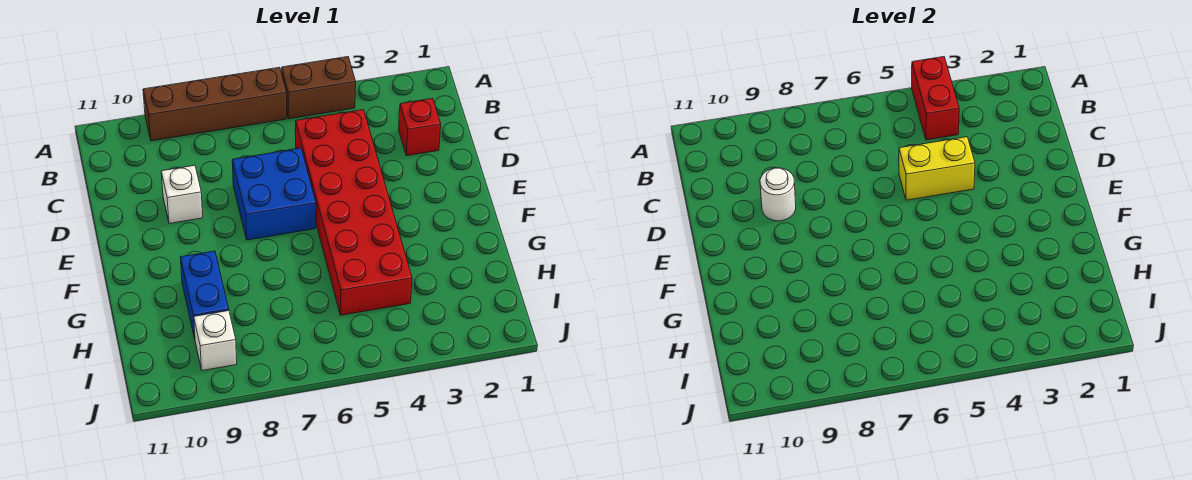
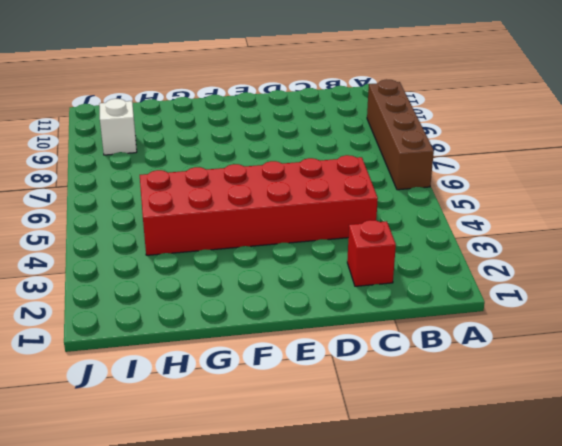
none -> brown brick A4:A5 level 1
none -> blue brick D6:E7 level 1

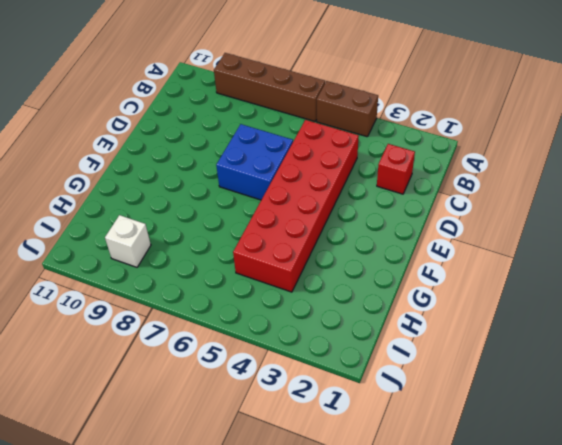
none -> white brick D9 level 1
none -> blue brick G9:H9 level 1

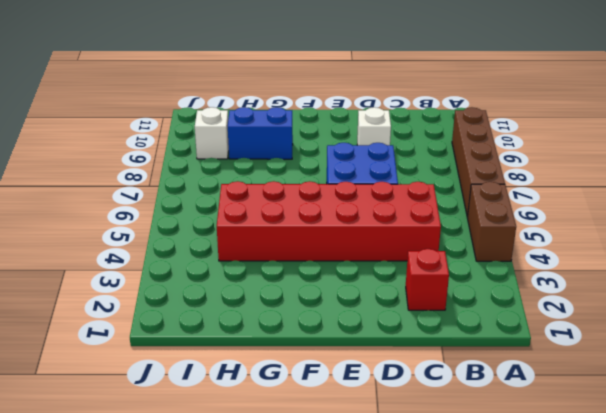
none -> red brick A4:B4 level 2
none -> yellow brick D4:D5 level 2

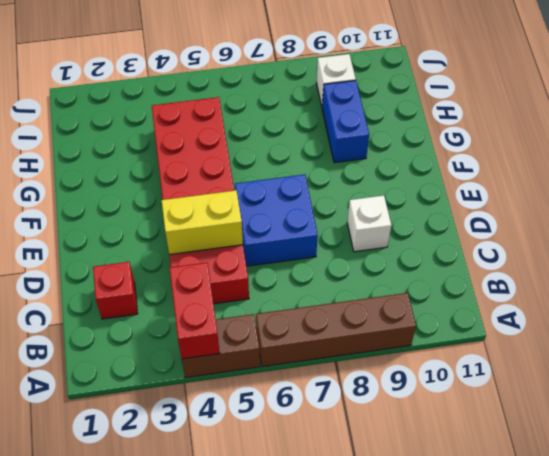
none -> white round brick D9 level 2

